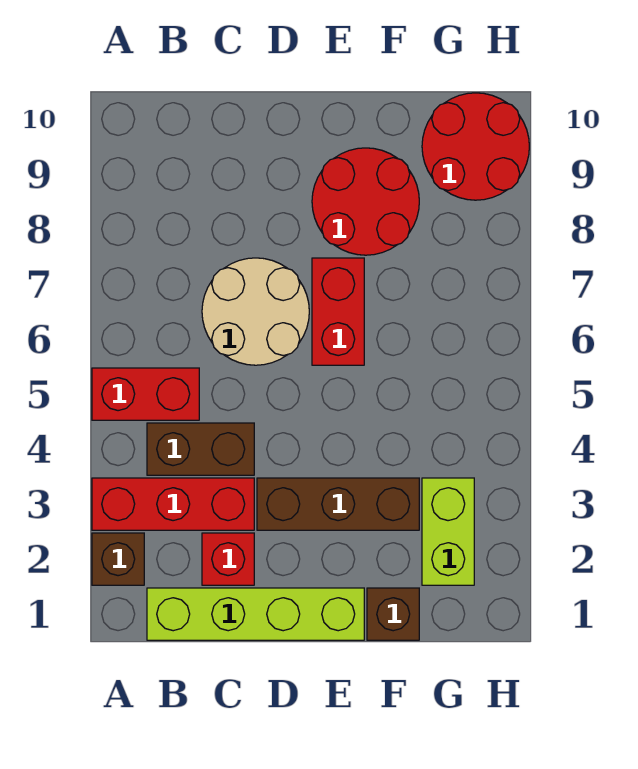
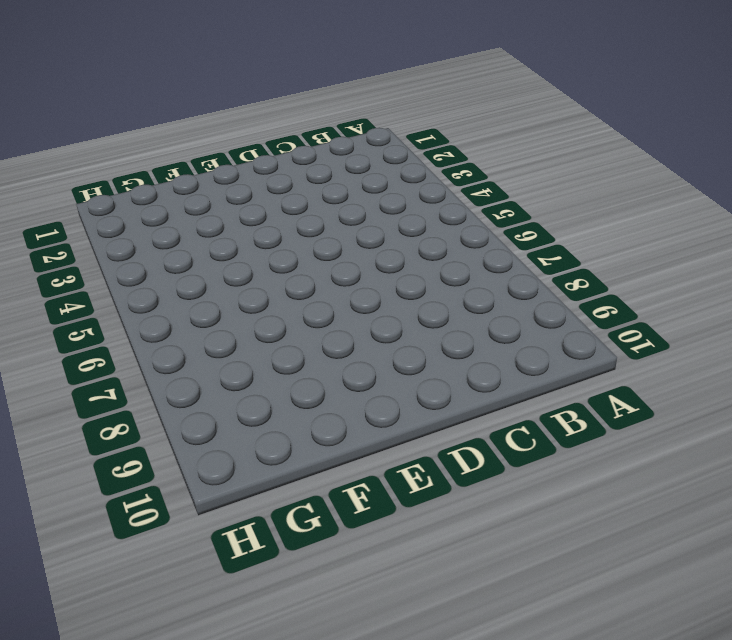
none -> brown brick A2 level 1
none -> red brick A3:C3 level 1
none -> red brick A5:B5 level 1

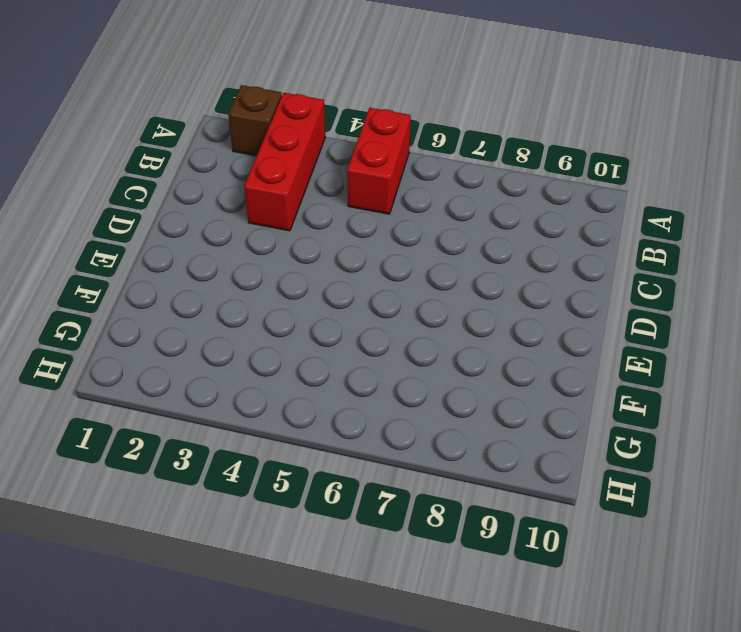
none -> lime brick B1:E1 level 1
none -> brown brick B4:C4 level 1
none -> red brick C2 level 1

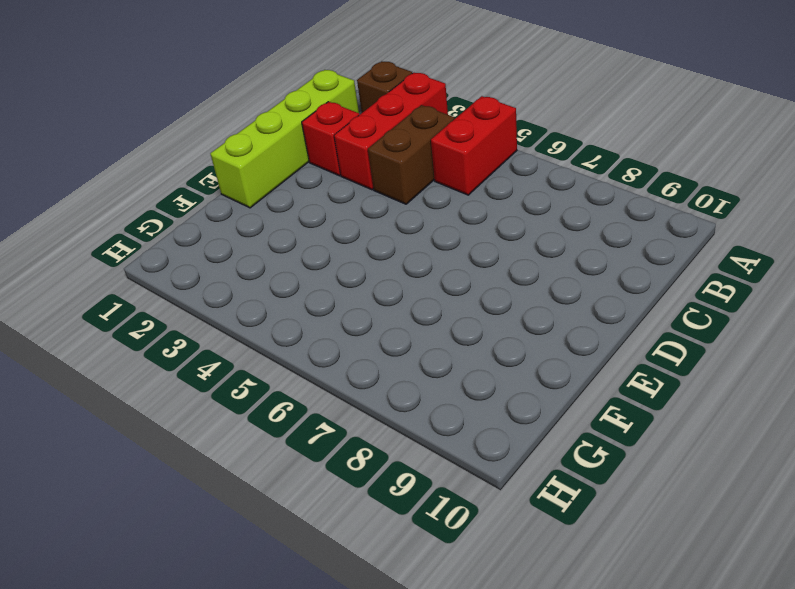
none -> tan round brick C6:D7 level 1
none -> brown brick D3:F3 level 1
none -> red brick E6:E7 level 1

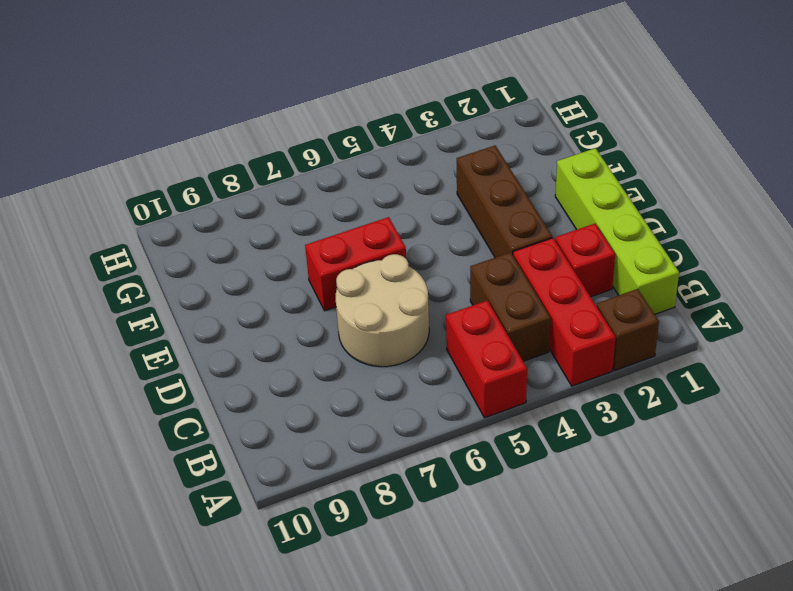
none -> red round brick E8:F9 level 1
none -> brown brick F1 level 1
none -> lime brick G2:G3 level 1

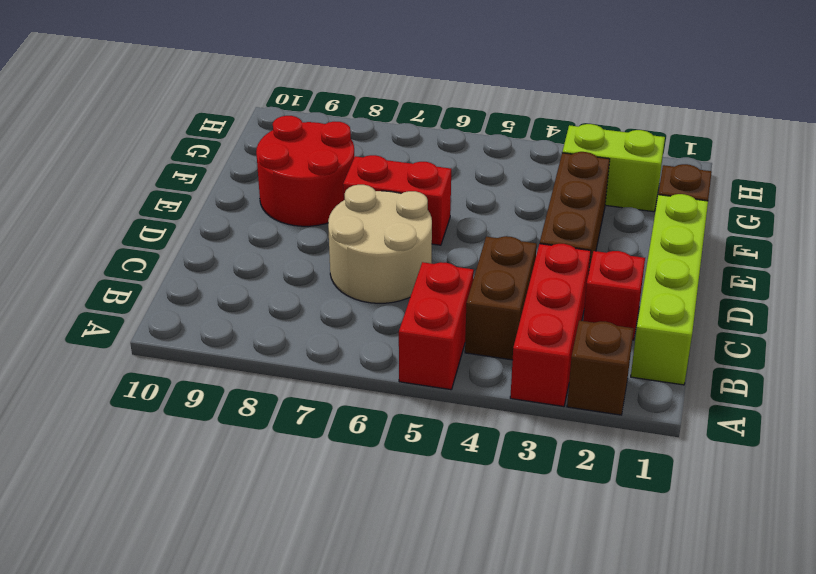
none -> red round brick G9:H10 level 1

